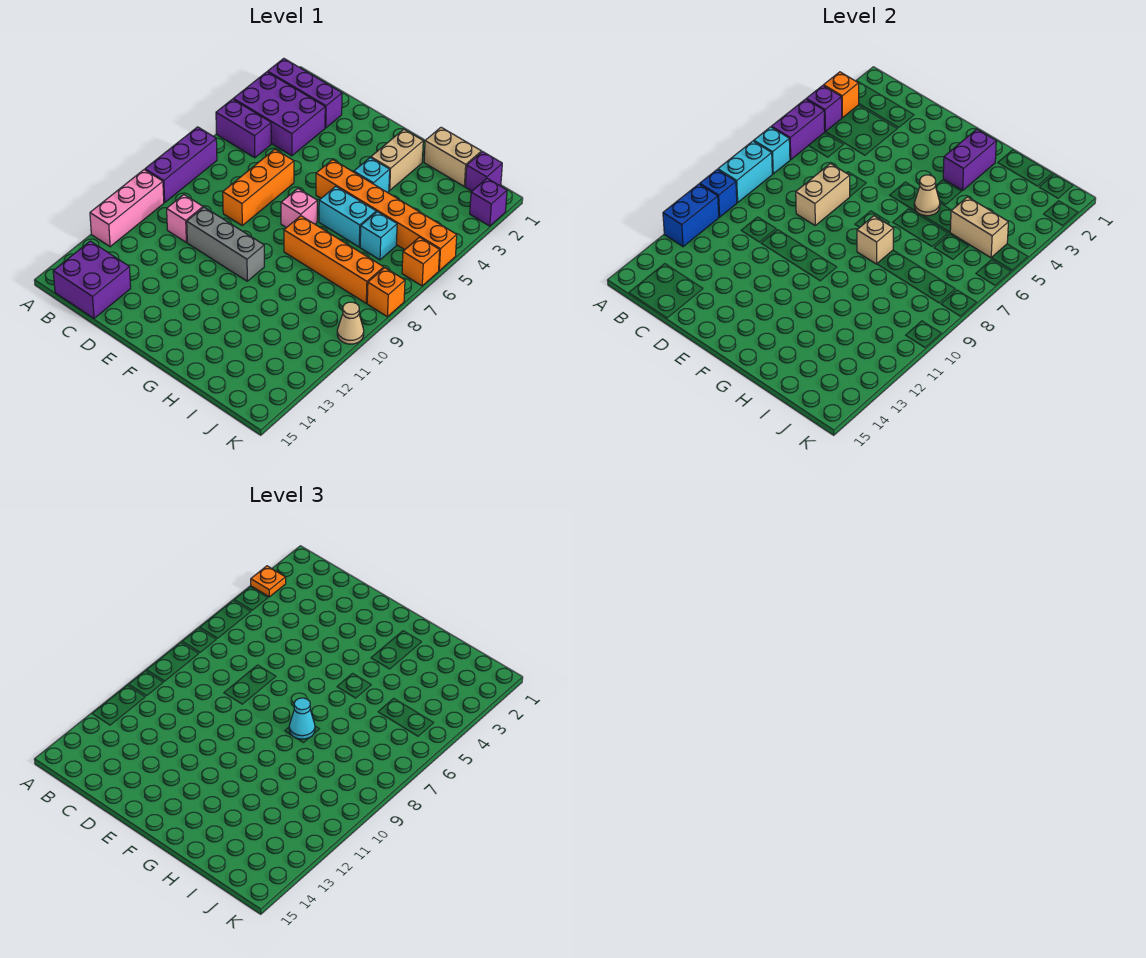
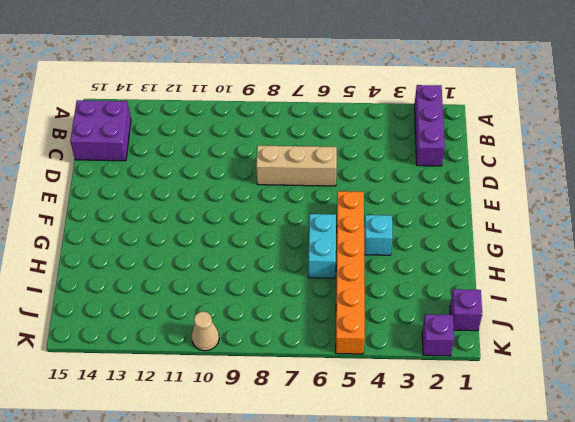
tan brick D6:D8 level 1 -> orange brick D6:D8 level 1
none -> purple brick A3:C4 level 1
none -> purple brick A5:B5 level 1
none -> purple brick A7:A9 level 1
none -> pink brick A10:A12 level 1

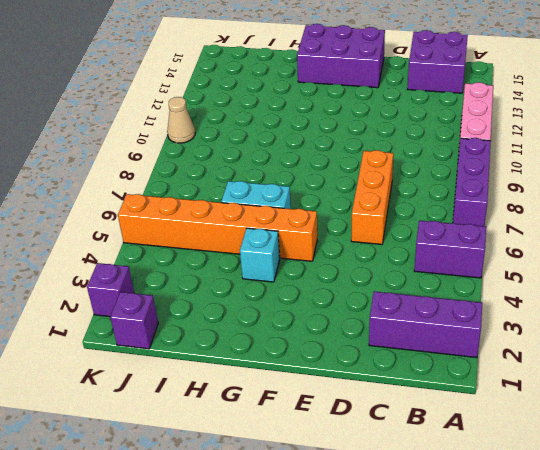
purple brick E14:G15 level 1 -> purple brick A3:C4 level 1
none -> pink brick C10 level 1
none -> grey brick D10:F10 level 1
none -> pink brick F7 level 1
none -> tan brick G2:G3 level 1

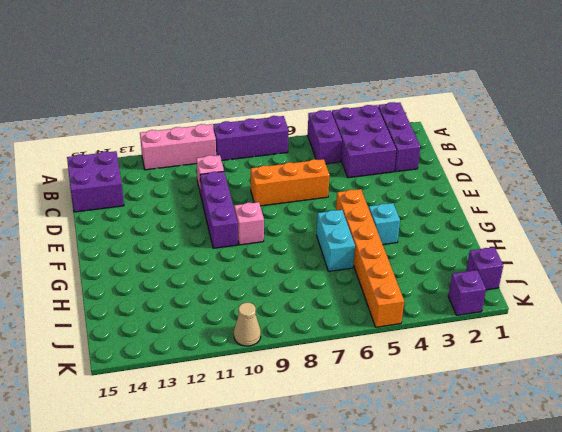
purple brick D10:F10 level 1 -> grey brick D10:F10 level 1
pink brick F9 level 1 -> pink brick F7 level 1
none -> tan brick G2:G3 level 1
none -> orange brick G8:J8 level 1
none -> tan brick H1:I1 level 1
none -> cyan brick I6 level 1

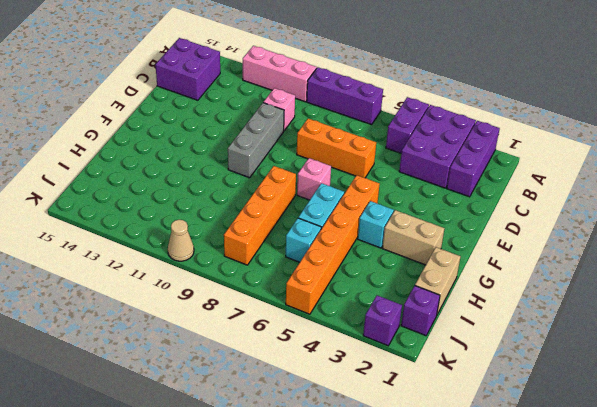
none -> orange brick K6 level 1
none -> orange brick K8 level 1
none -> orange brick A3 level 2
none -> purple brick A4 level 2

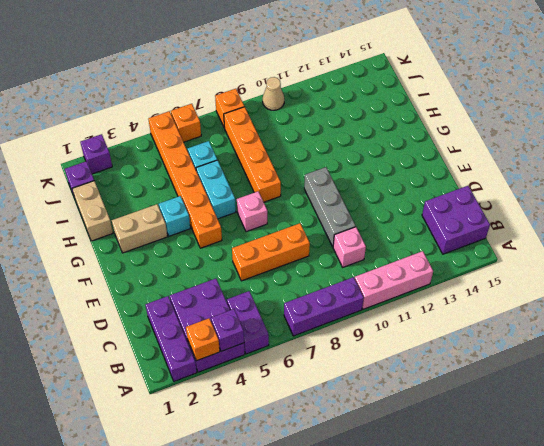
none -> purple brick A5:A6 level 2
none -> cyan brick A7 level 2
none -> cyan brick A8:A9 level 2
none -> blue brick A10 level 2

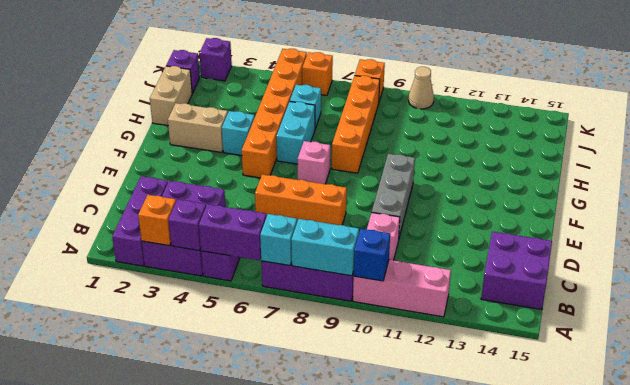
none -> blue brick A11:A12 level 2
none -> tan brick D7:D8 level 2
none -> purple brick G2:G3 level 2
none -> tan cone G5 level 2

